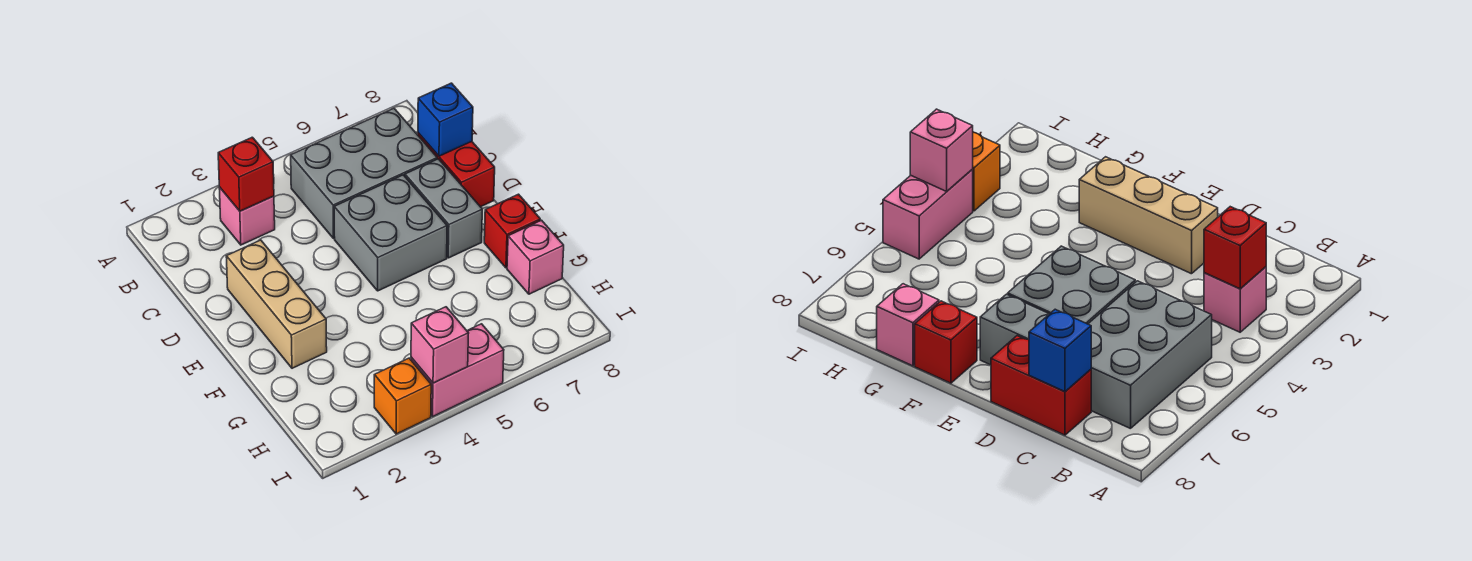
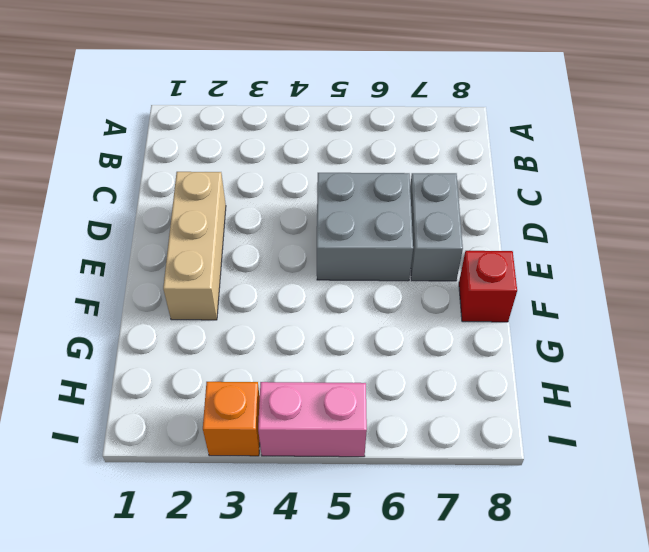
none -> pink brick B3 level 1
none -> grey brick B5:C7 level 1
none -> red brick C8:D8 level 1

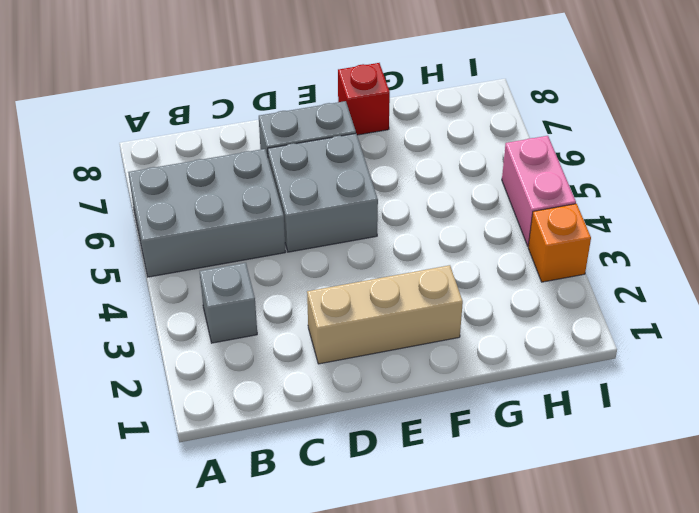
grey brick A5:C6 level 1 -> grey brick B5:C7 level 1
grey brick B3 level 1 -> pink brick B3 level 1
none -> red brick C8:D8 level 1
none -> pink brick G8 level 1
none -> red brick B3 level 2

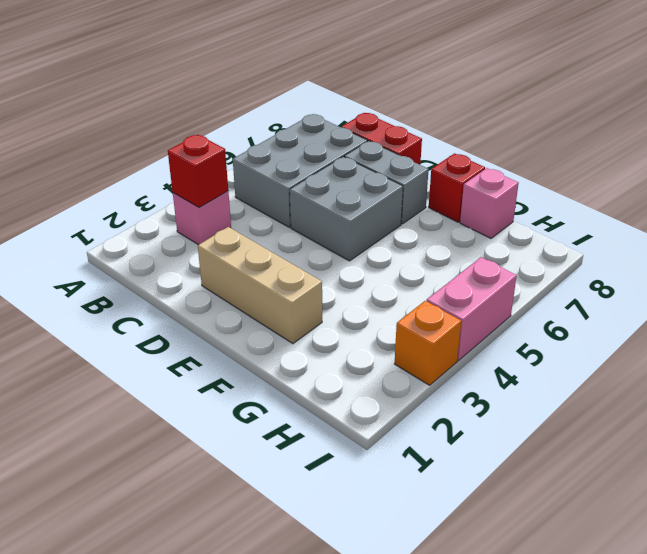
none -> blue brick C8 level 2
none -> pink brick I4 level 2

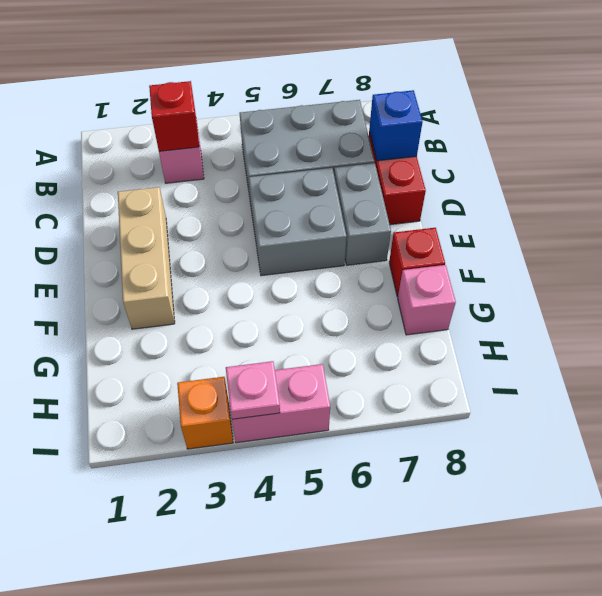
pink plate I4 level 2 -> pink brick I4 level 2

